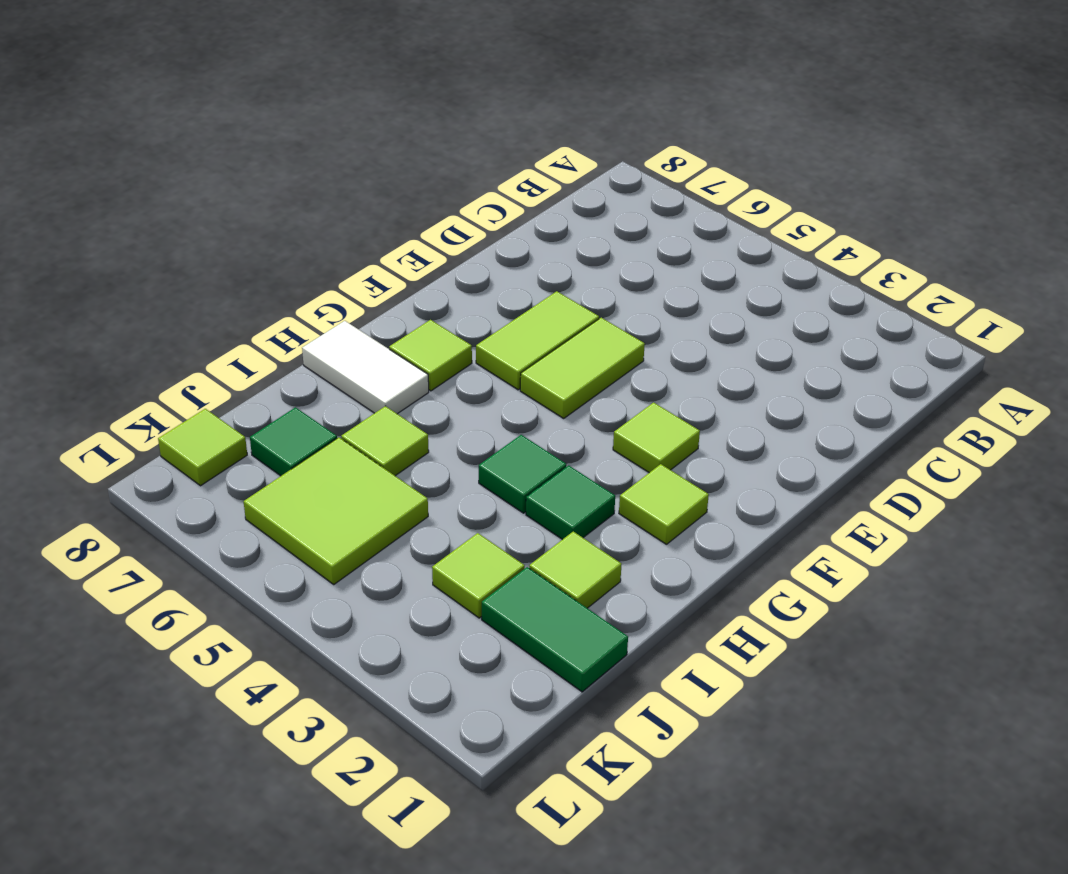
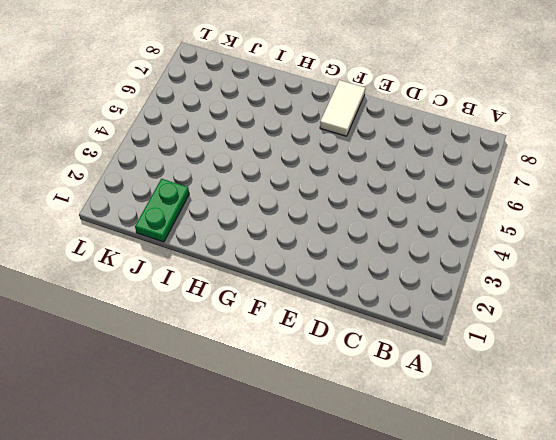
white tile F7:F8 level 1 -> white tile H7:H8 level 1
green plate J1:J2 level 1 -> green tile J1:J2 level 1
none -> lime tile E5:F5 level 1
none -> lime tile E6:F6 level 1
none -> lime tile F3 level 1

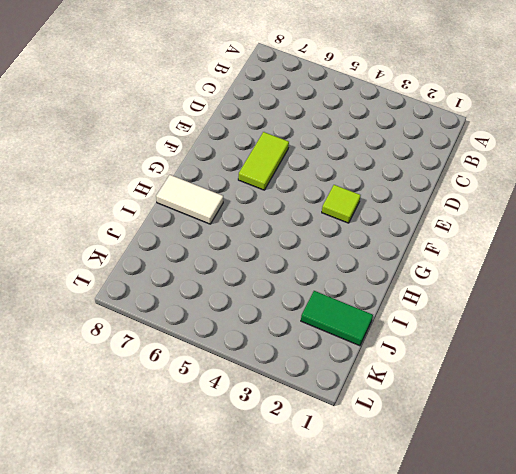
none -> lime tile E5:F5 level 1
none -> lime tile G2 level 1
none -> lime tile G7 level 1

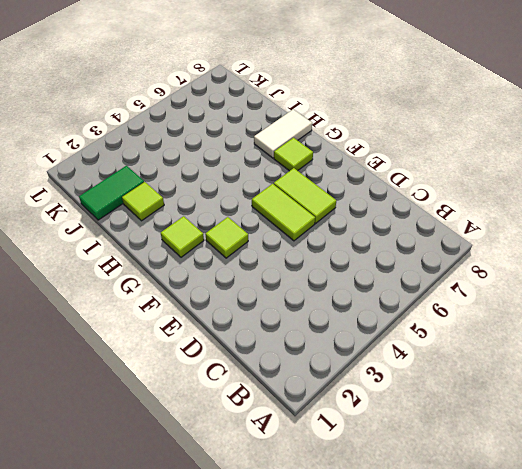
none -> green tile H3 level 1
none -> green tile H4 level 1
none -> lime tile I6 level 1

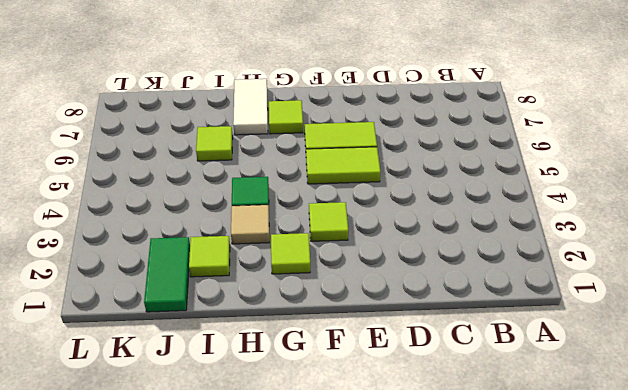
tan tile H3 level 1 -> green tile H3 level 1
none -> lime tile J3 level 1
none -> lime tile J5:K6 level 1
none -> green tile J7 level 1

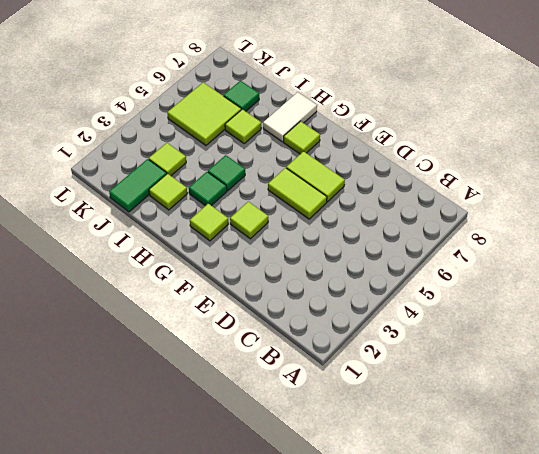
none -> lime tile K8 level 1

